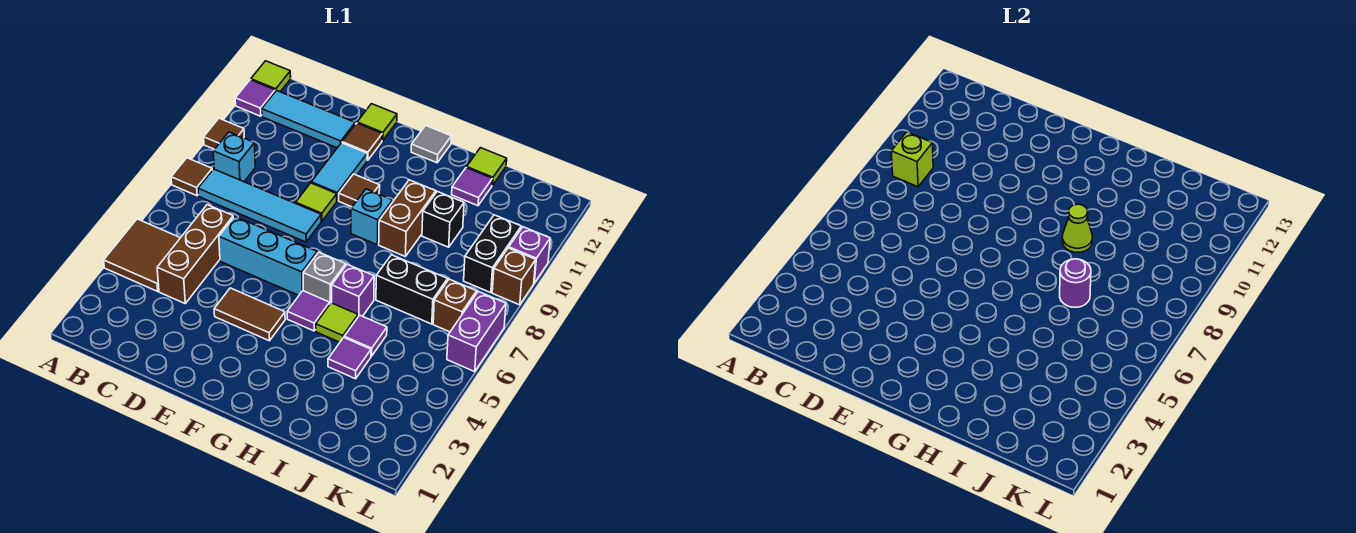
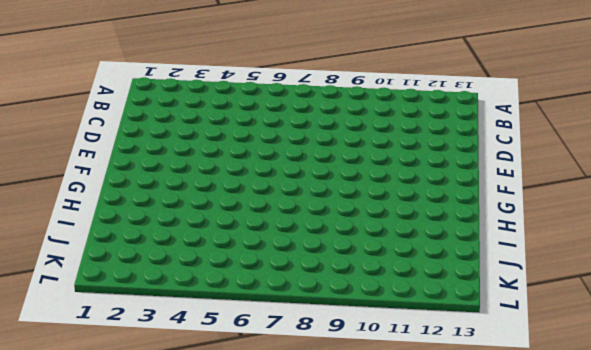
none -> brown tile A4:B5 level 1
none -> brown tile A8 level 1
none -> brown tile A10 level 1
none -> purple tile A12 level 1

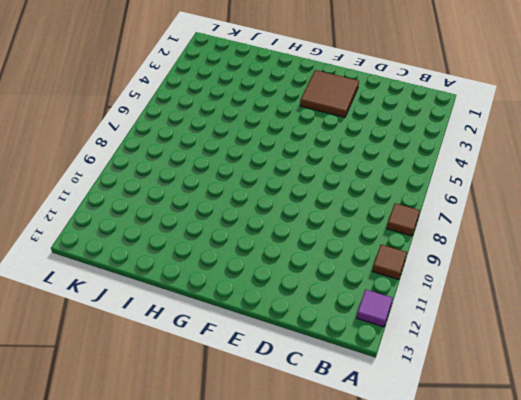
brown tile E2:F3 level 1 -> brown tile A4:B5 level 1
none -> lime tile A13 level 1
none -> cyan tile B8:E8 level 1
none -> cyan brick B9 level 1
none -> cyan tile B12:D12 level 1

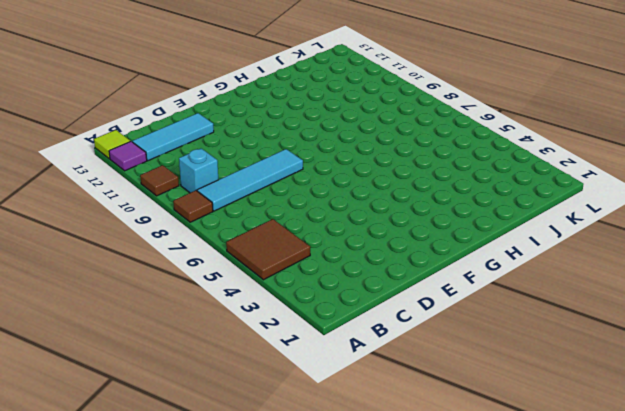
none -> brown brick C4:C6 level 1
none -> cyan brick D6:F6 level 1
none -> brown tile E4:F4 level 1
none -> lime tile E9 level 1

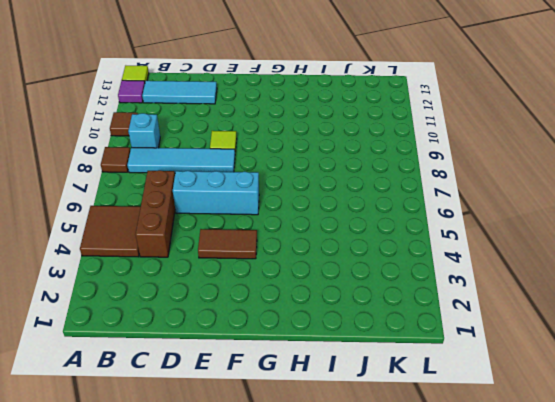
none -> cyan tile E10:E11 level 1
none -> brown tile E12 level 1
none -> lime tile E13 level 1
none -> brown tile F10 level 1

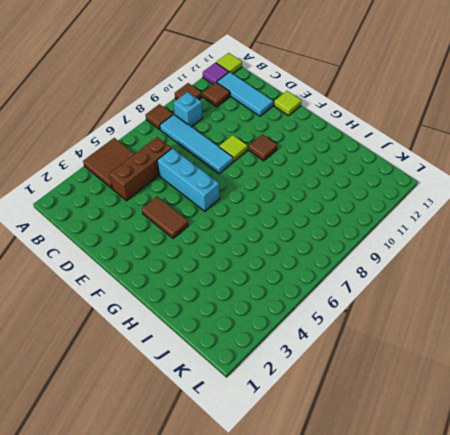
brown tile B11 level 1 -> brown tile E12 level 1
none -> cyan tile E10:E11 level 1
none -> purple tile G5 level 1
none -> grey brick G6 level 1
none -> cyan brick G9 level 1

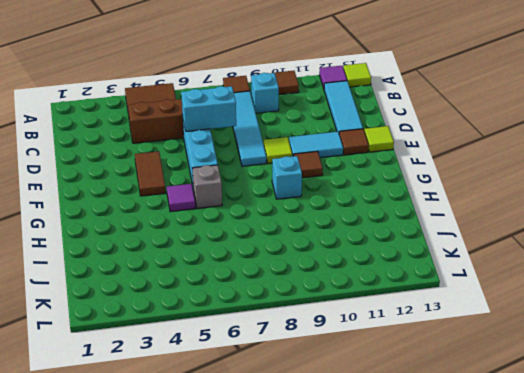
cyan brick D6:D7 level 2 -> none
none -> grey tile G13 level 1
none -> lime tile H5 level 1
none -> purple brick H6 level 1
none -> brown brick H9:H10 level 1

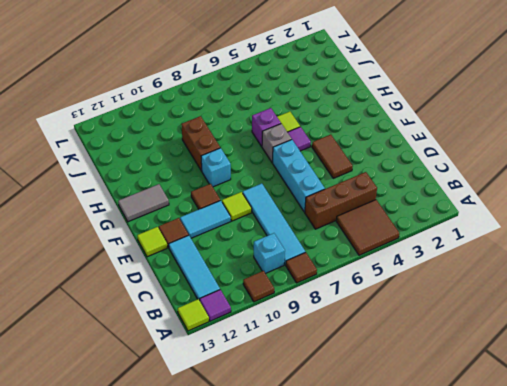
grey tile G12:G13 level 1 -> grey tile G13 level 1
brown brick H9:I9 level 1 -> brown brick H9:H10 level 1
none -> purple tile I4 level 1
none -> purple tile I5 level 1
none -> black brick I7:J7 level 1
none -> black brick I10 level 1

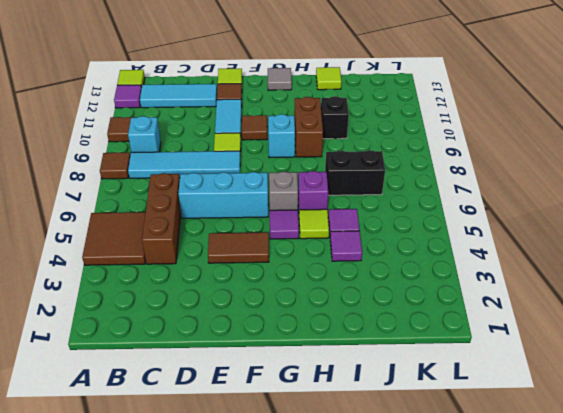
none -> purple tile I12 level 1
none -> brown brick K7 level 1
none -> black brick K9:K10 level 1
none -> purple brick L6:L7 level 1

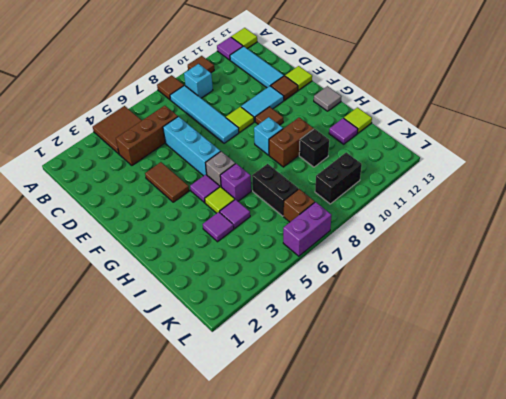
none -> brown brick L9 level 1
none -> purple brick L10 level 1
none -> lime brick B9 level 2
none -> lime cone H9 level 2

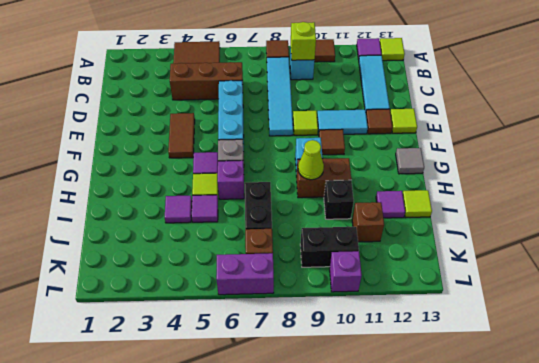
brown brick J11 level 1 -> brown brick L9 level 1
none -> purple round brick I7 level 2

